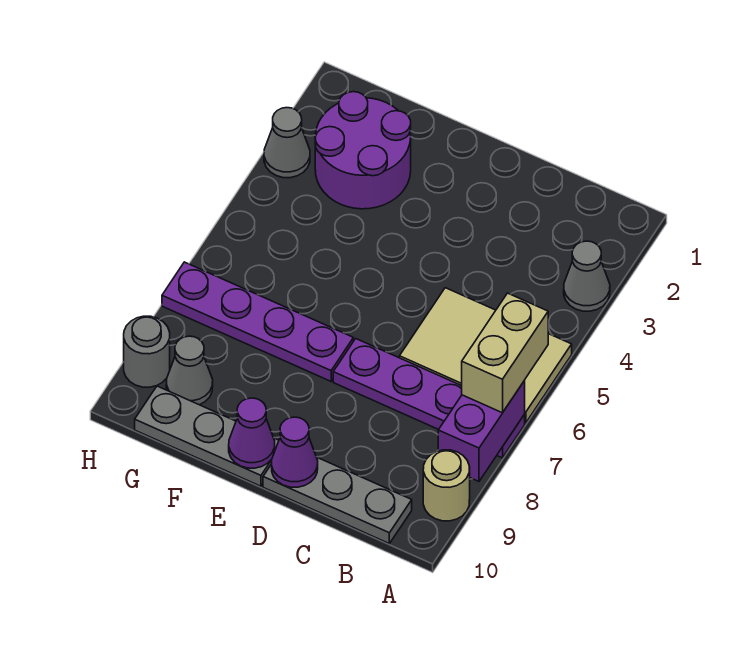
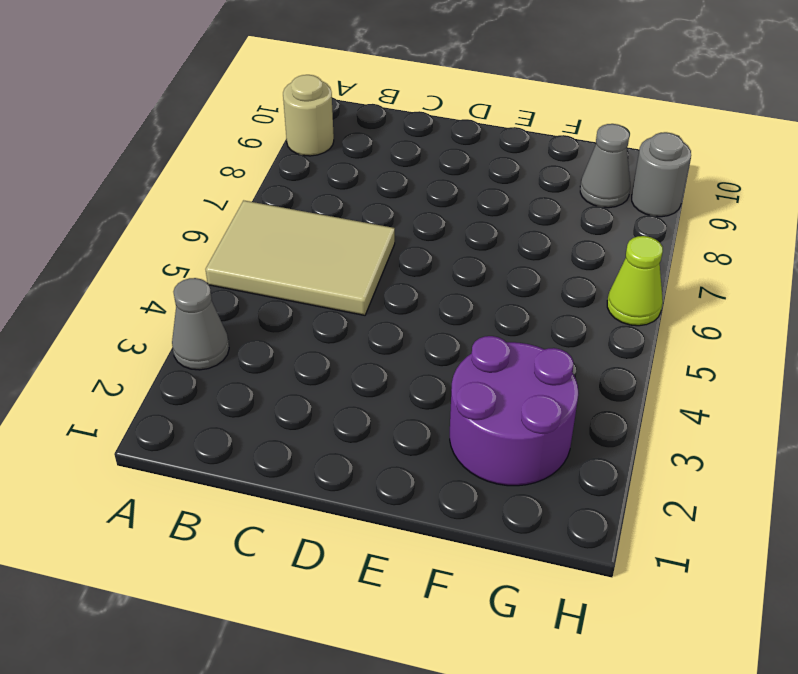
lime cone H6 level 1 -> none
none -> purple plate A7:D7 level 1
none -> grey plate B10:D10 level 1
none -> purple plate E7:H7 level 1

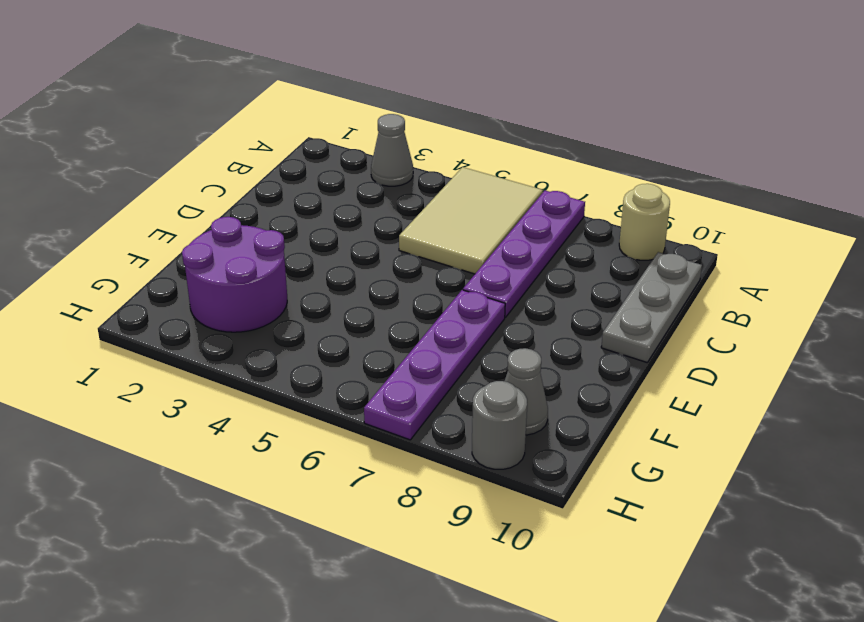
none -> grey plate E10:G10 level 1
none -> grey cone H3 level 1
none -> purple brick A7:A8 level 2

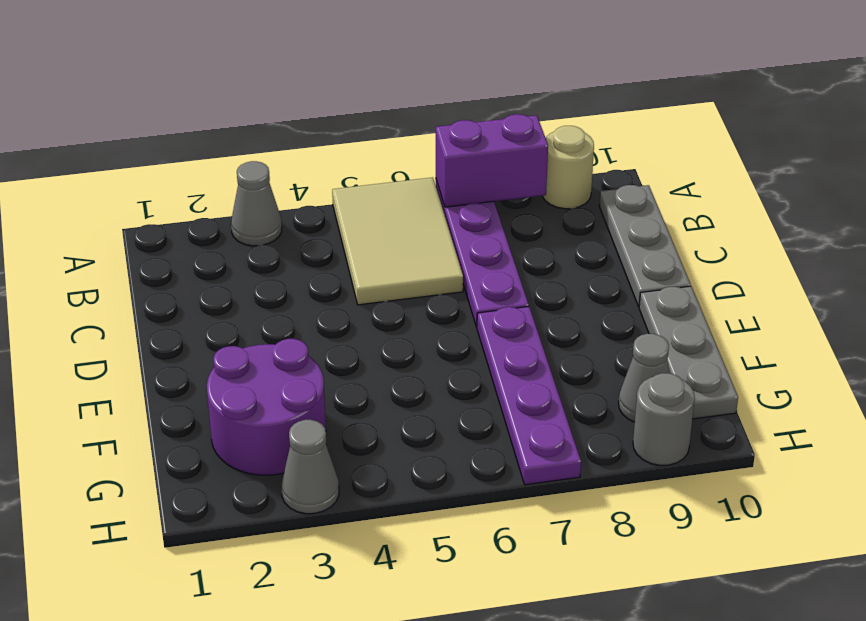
none -> purple cone D10 level 2
none -> purple cone E10 level 2
none -> tan brick A6:A7 level 3

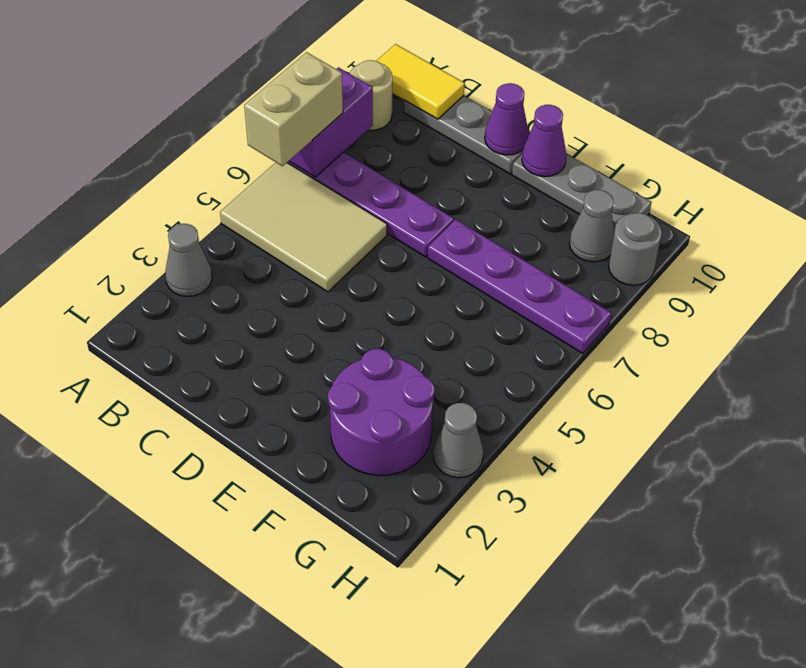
yellow tile A10:B10 level 2 -> none

